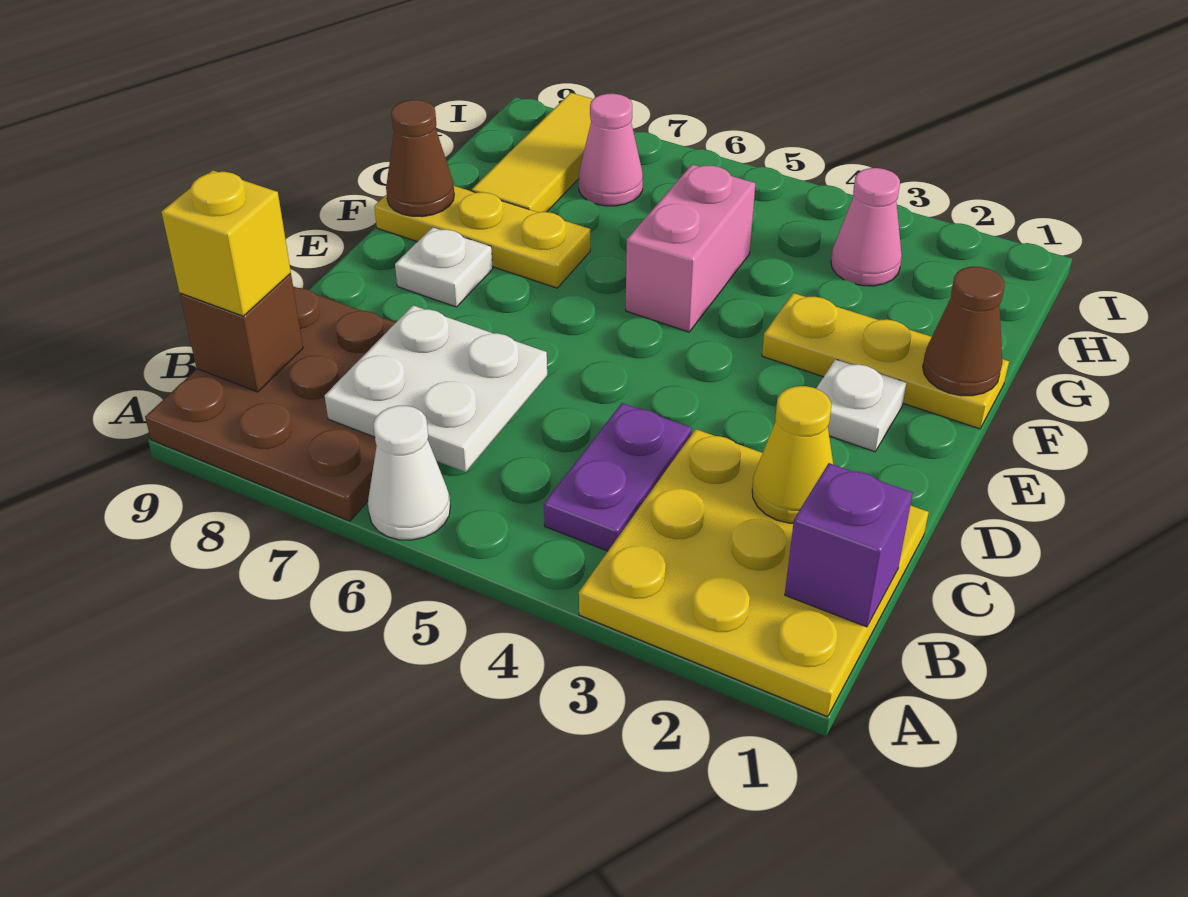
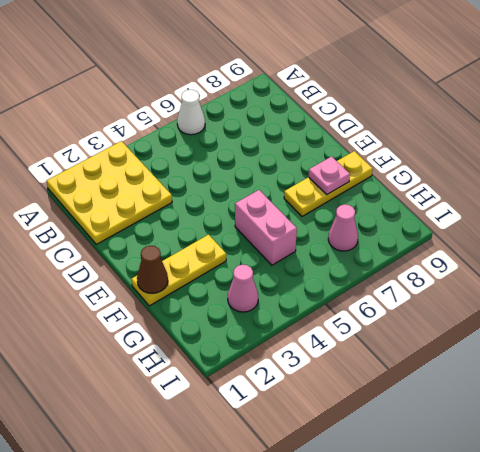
pink plate F8 level 2 -> none
none -> brown plate A7:C9 level 1
none -> purple plate B4:C4 level 1
none -> white plate E2 level 1

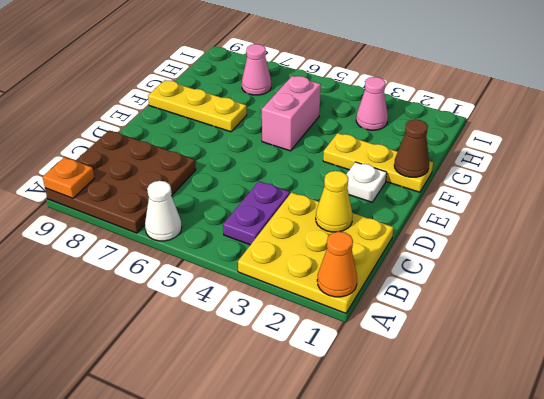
orange cone A1 level 2 -> none
orange plate A9 level 2 -> none
none -> white plate E8 level 1
none -> yellow tile G8:I8 level 1
none -> purple brick B1 level 2

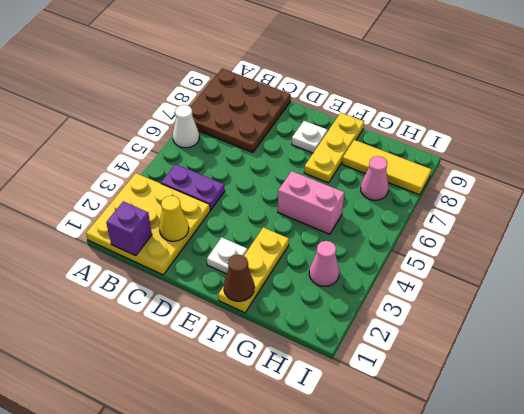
none -> white plate B6:C7 level 2
none -> brown brick B9 level 2
none -> brown cone F9 level 2

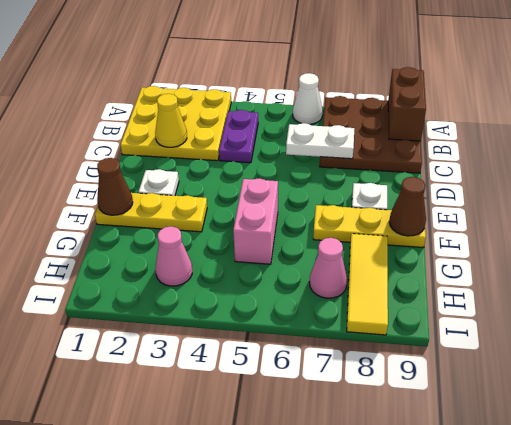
brown brick A9:B9 level 2 -> brown brick B9 level 2
white plate C6:C7 level 2 -> white plate B6:C7 level 2
none -> purple brick B1 level 2
none -> yellow brick B9 level 3

